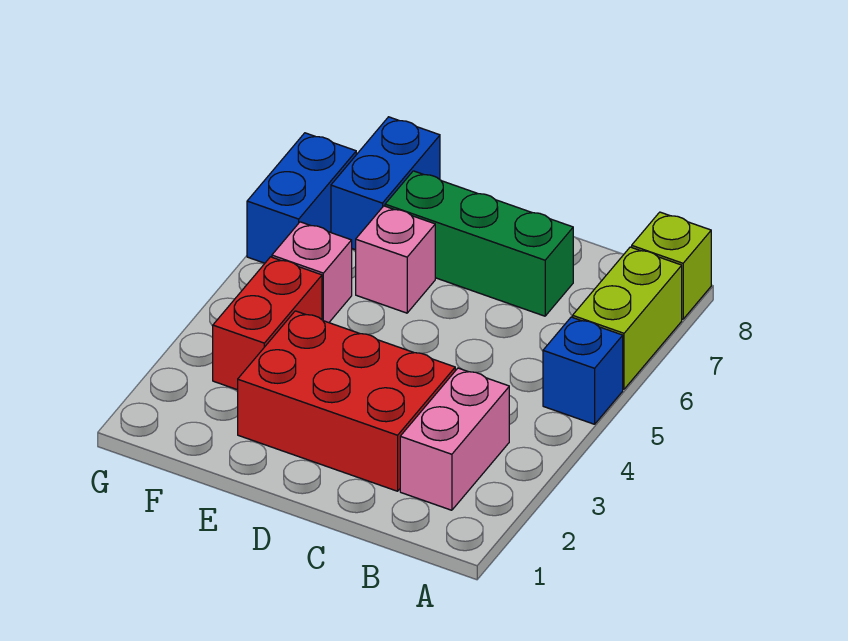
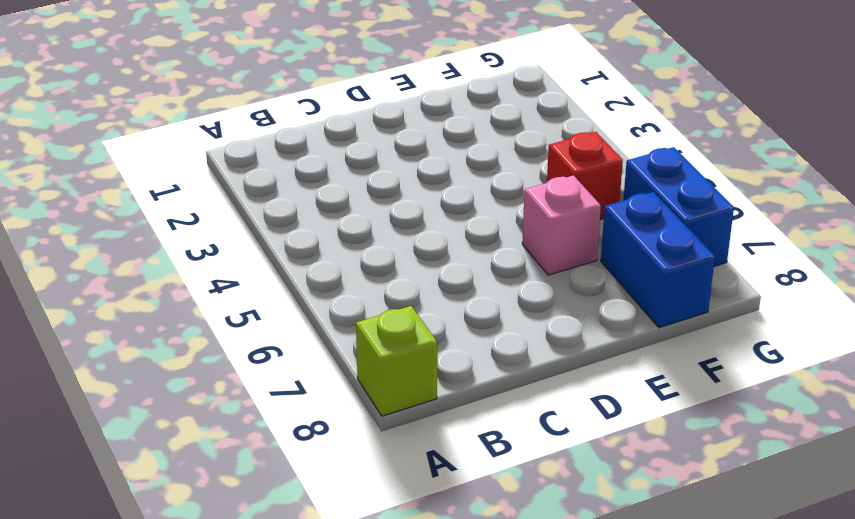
red brick F5 level 1 -> pink brick F5 level 1
none -> blue brick A5 level 1
none -> lime brick A6:A7 level 1

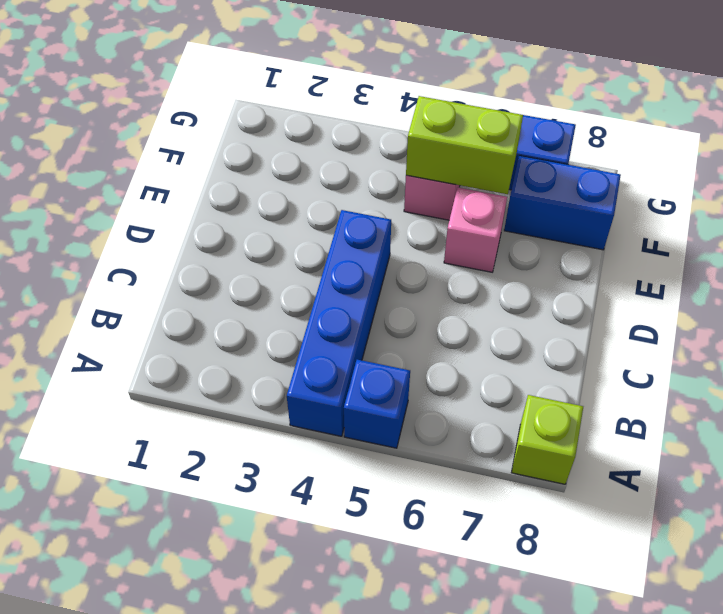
blue brick A4:D4 level 1 -> none
lime brick F5:F6 level 2 -> lime brick A6:A7 level 1
none -> pink brick B2:B3 level 1
none -> red brick C2:E3 level 1

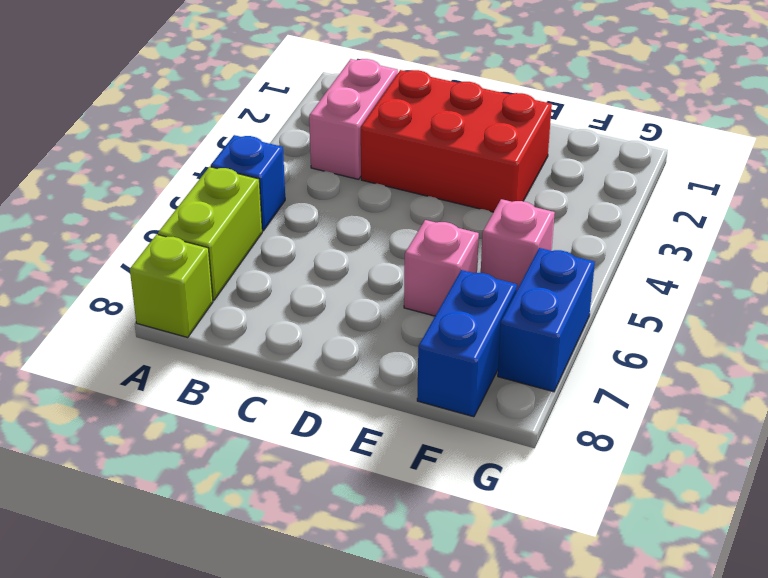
none -> green brick C7:E7 level 1
none -> red brick F3:F4 level 1

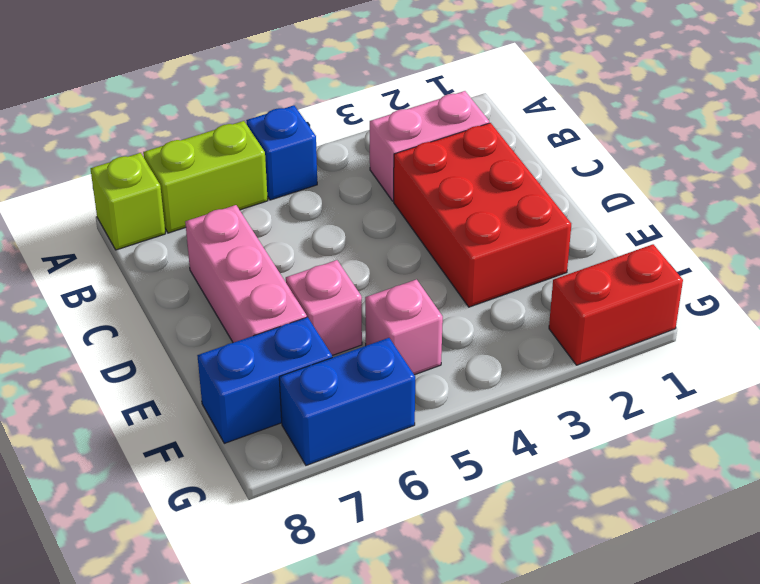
pink brick C7:E7 level 1 -> green brick C7:E7 level 1
red brick G1:G2 level 1 -> red brick F3:F4 level 1

